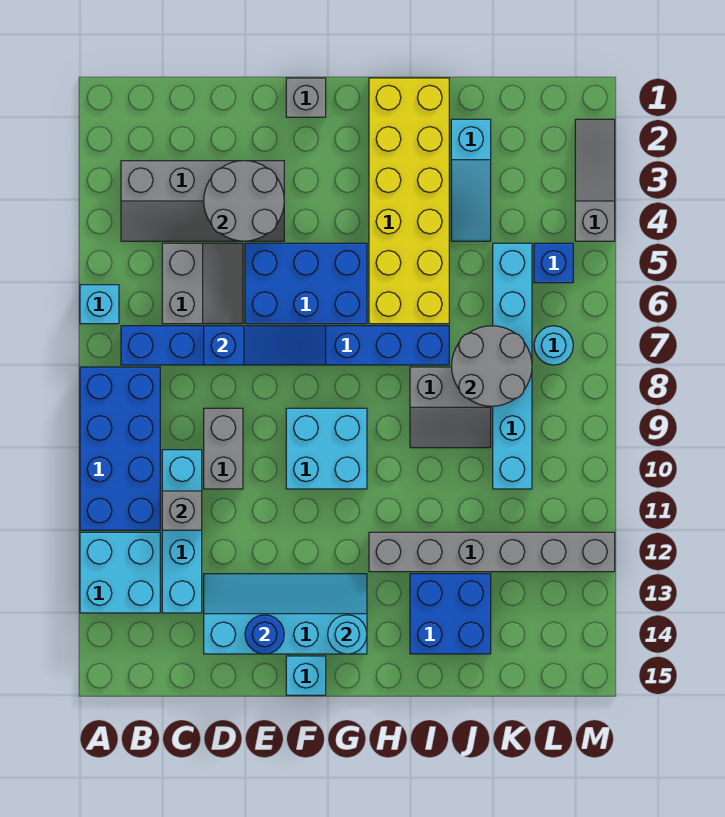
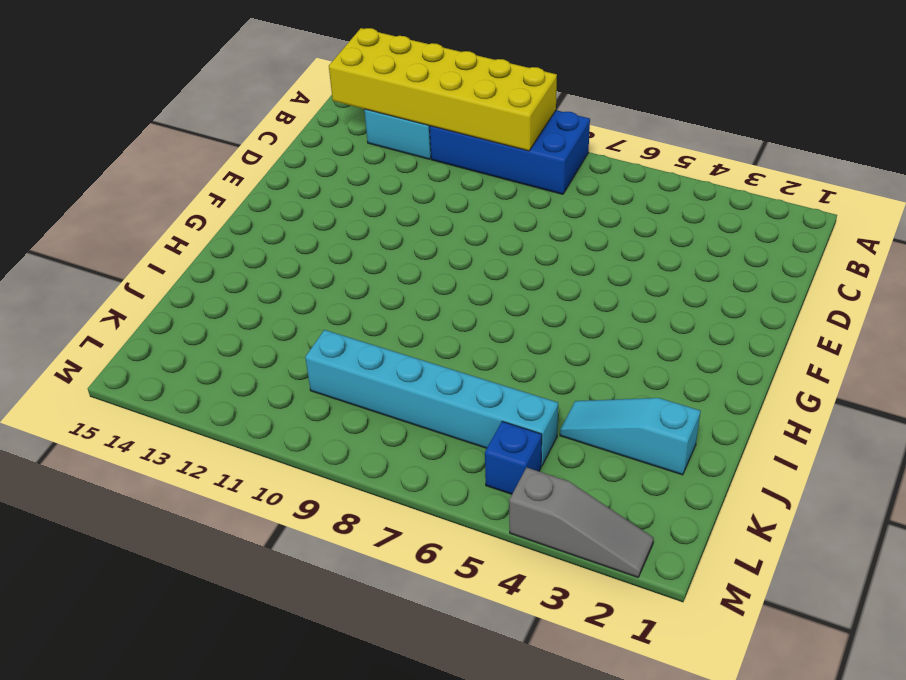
yellow brick A9:B14 level 2 -> yellow brick H1:I6 level 1
none -> cyan brick A6 level 1
none -> grey slope B3:E4 level 1 top 3
none -> blue brick B7:I7 level 1

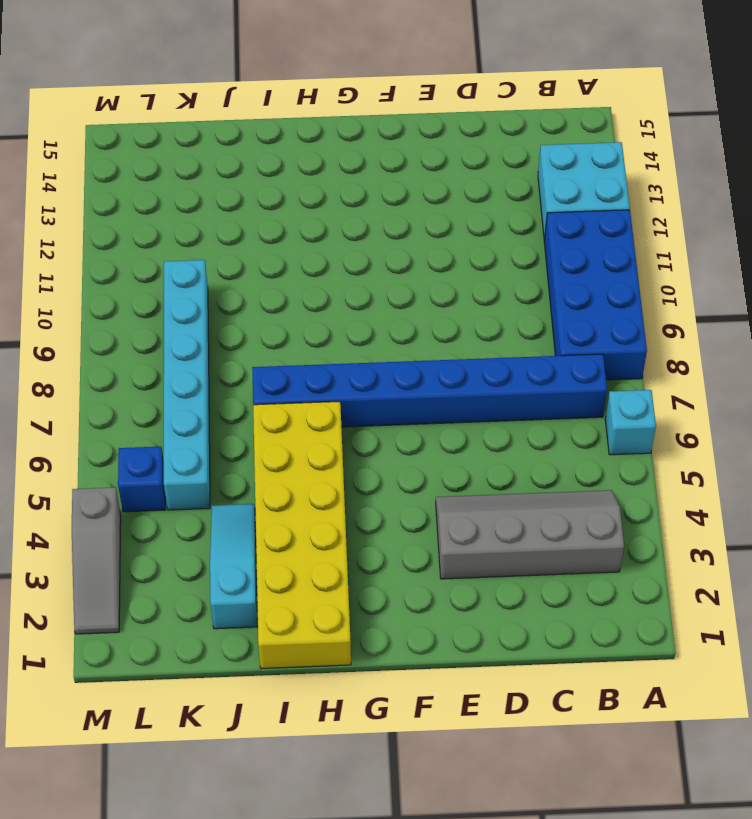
none -> grey slope C5:D6 level 1 top C
none -> cyan brick C10:C13 level 1
none -> grey brick D9:D10 level 1

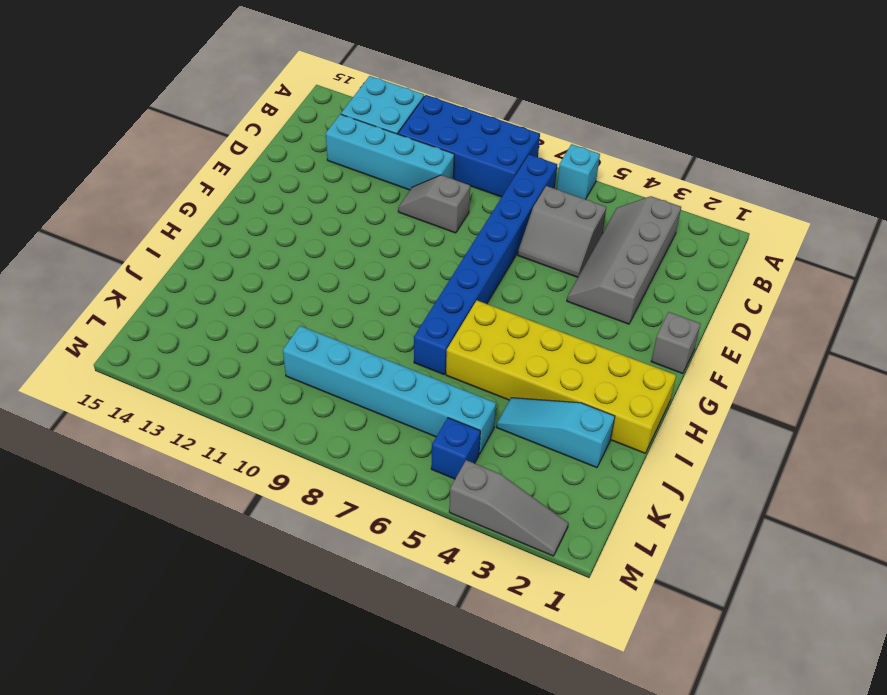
grey slope D9:D10 level 1 top 9 -> grey brick D9:D10 level 1
none -> cyan slope D13:G14 level 1 top 14
none -> blue brick E5:G6 level 1
none -> cyan brick F9:G10 level 1

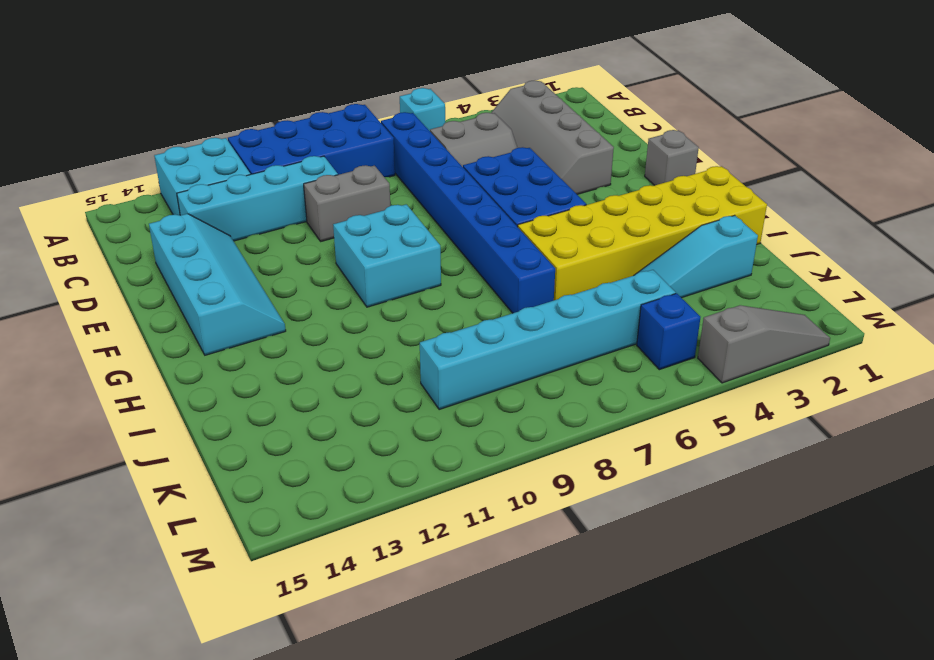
none -> cyan brick F15 level 1
none -> grey brick H12:M12 level 1
none -> grey slope I8:J9 level 1 top 8

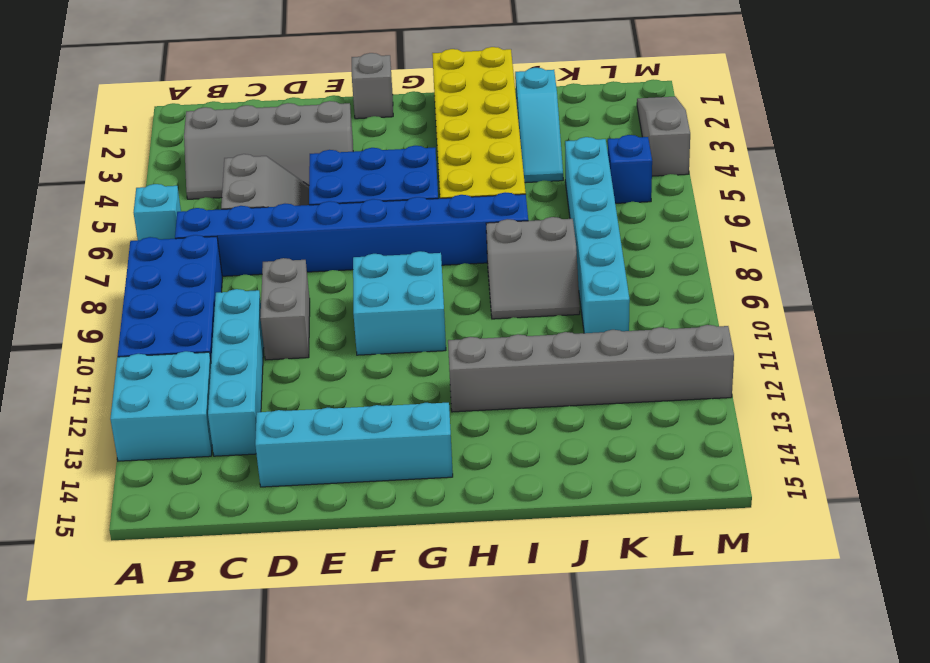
none -> cyan brick F15 level 1
none -> blue brick I13:J14 level 1
none -> cyan round brick L7 level 1

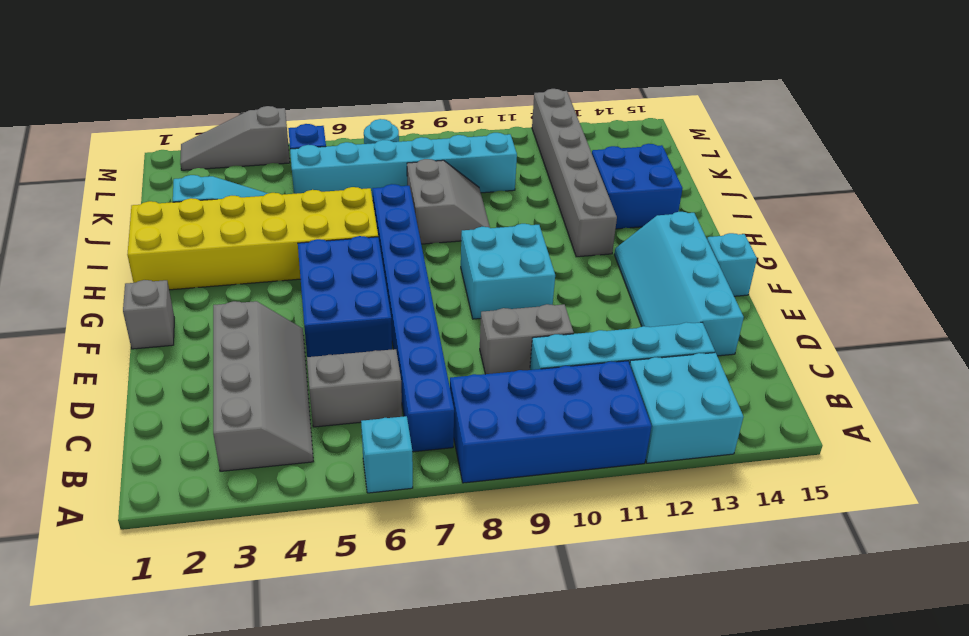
none -> grey brick C11 level 2
none -> grey round brick D3:E4 level 2
none -> blue slope D7:F7 level 2 top D

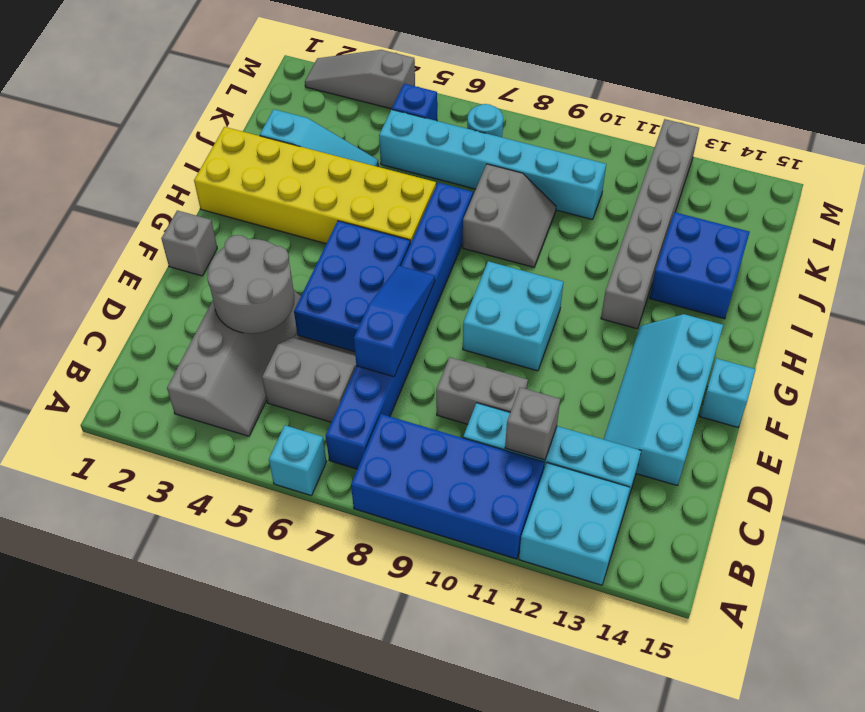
none -> blue round brick E14 level 2
none -> cyan round brick G14 level 2
none -> grey round brick J7:K8 level 2

